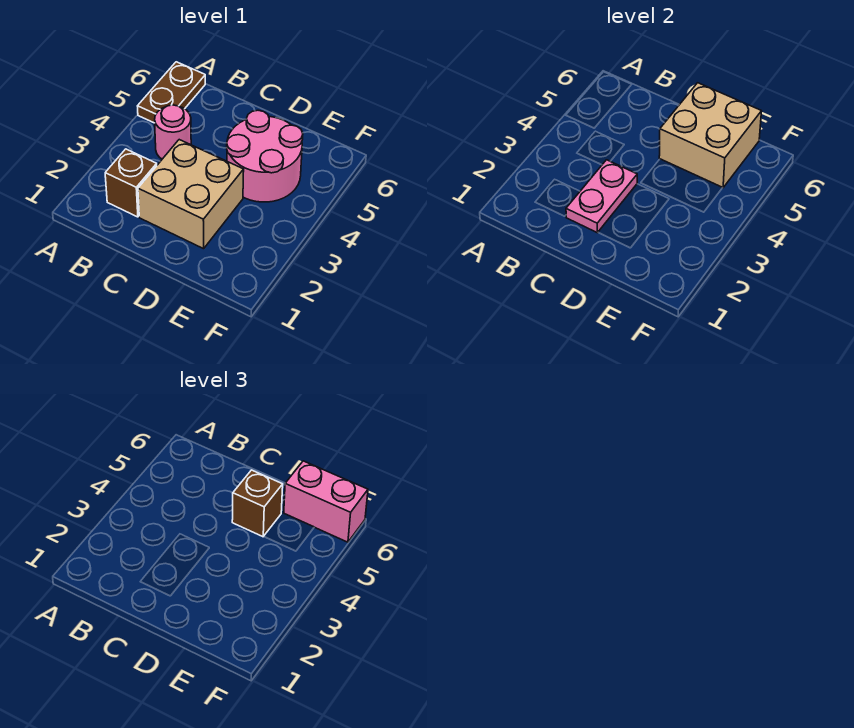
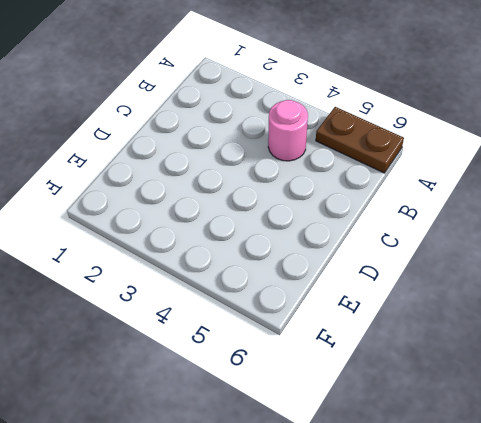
none -> brown brick B2 level 1
none -> tan brick C2:D3 level 1

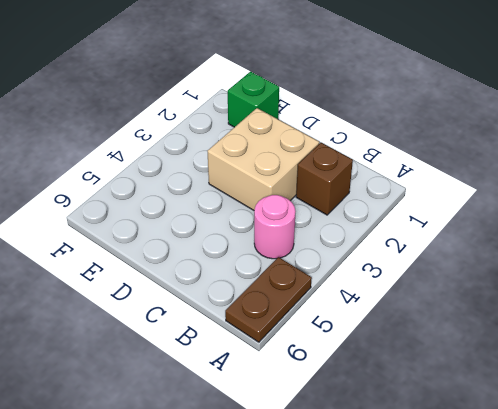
green brick E1 level 1 -> none
none -> pink round brick D4:E5 level 1
none -> pink plate C2:C3 level 2

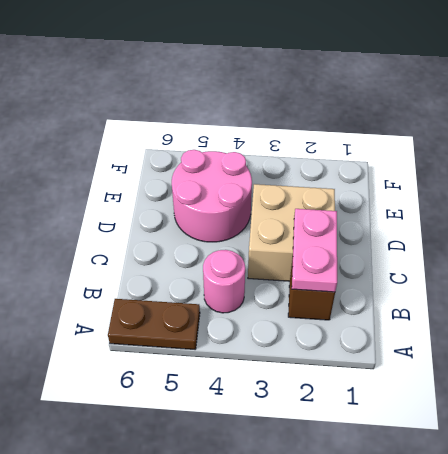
pink plate B2:C2 level 2 -> pink plate C2:C3 level 2
none -> tan brick D5:E6 level 2
none -> brown brick D5 level 3

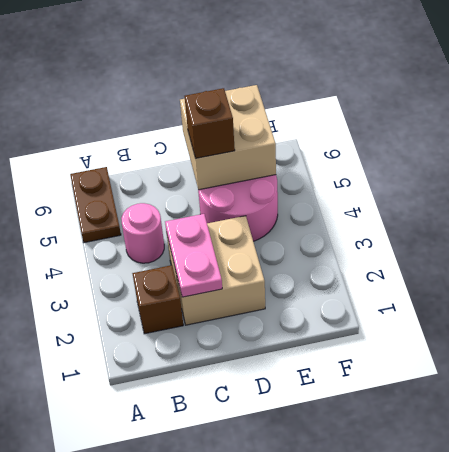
none -> pink brick E6:F6 level 3

